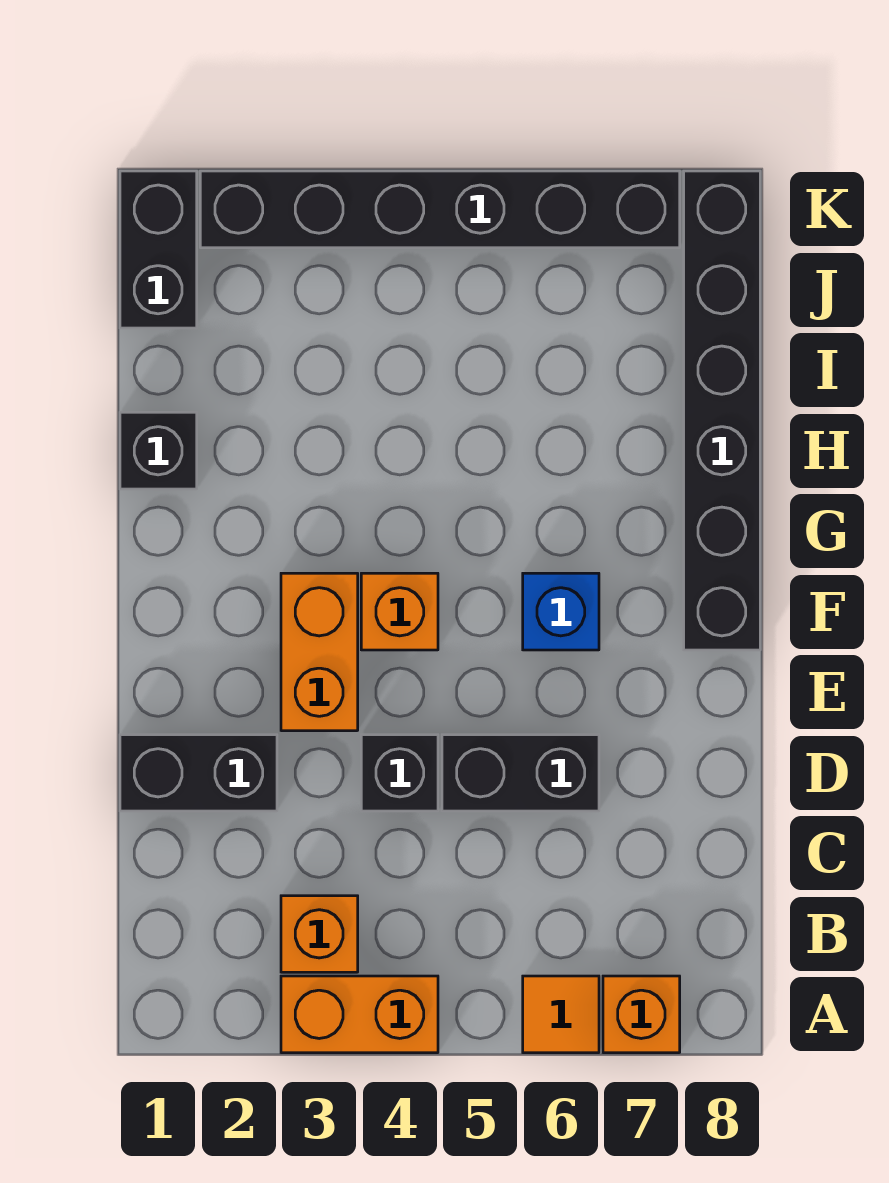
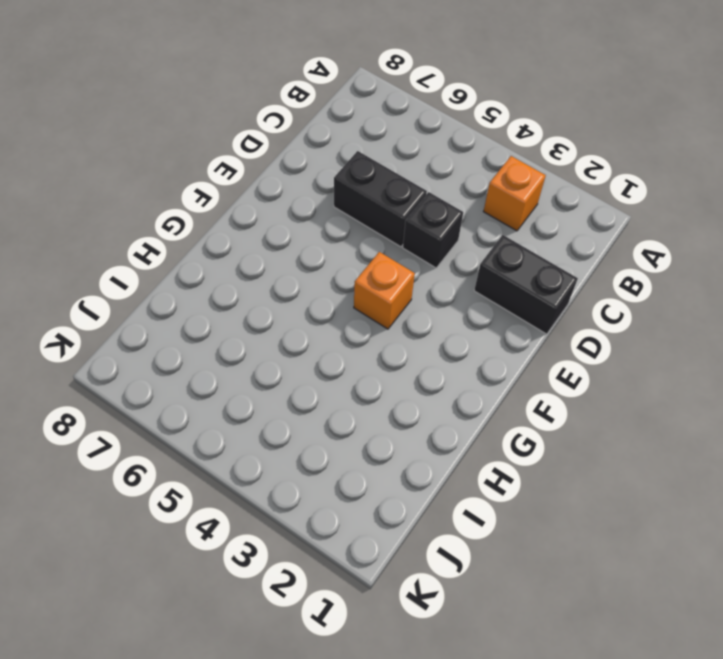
none -> orange brick A3:A4 level 1
none -> orange tile A6 level 1
none -> orange brick A7 level 1

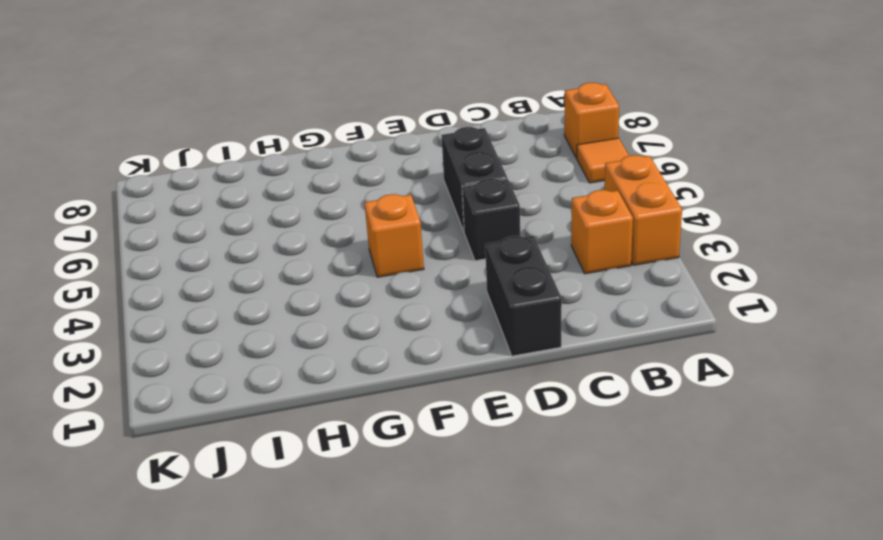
none -> orange brick E3:F3 level 1
none -> blue brick F6 level 1
none -> black brick F8:K8 level 1

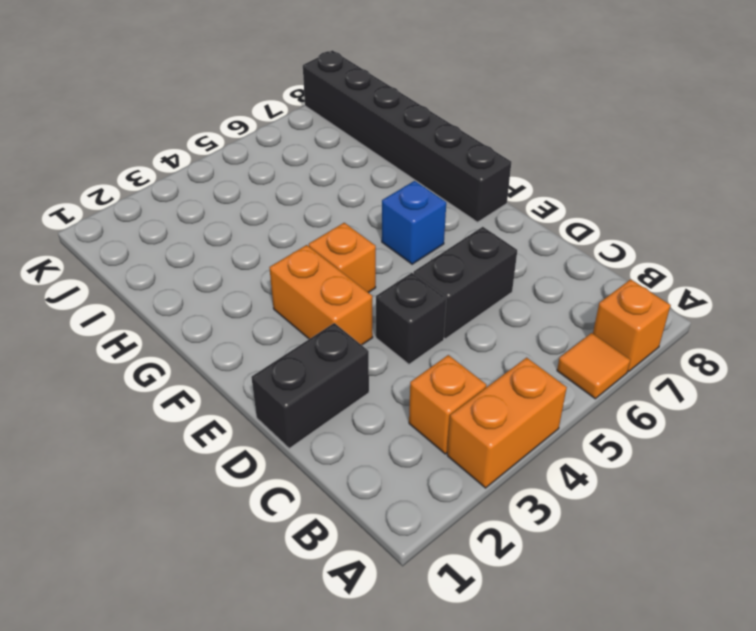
none -> black brick H1 level 1
none -> black brick J1:K1 level 1
none -> black brick K2:K7 level 1

